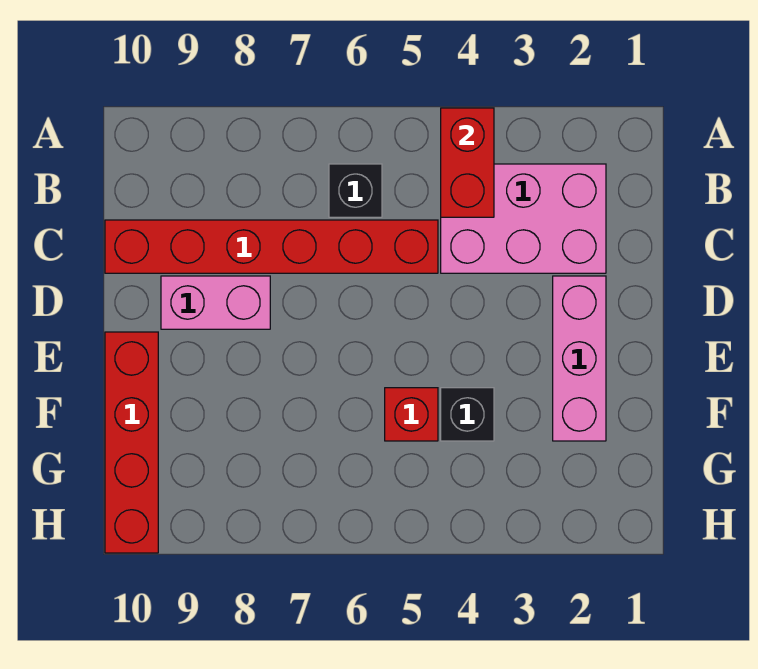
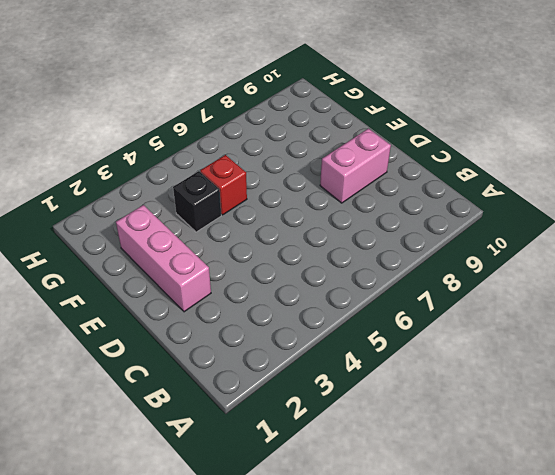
none -> pink brick B2:C4 level 1
none -> black brick B6 level 1

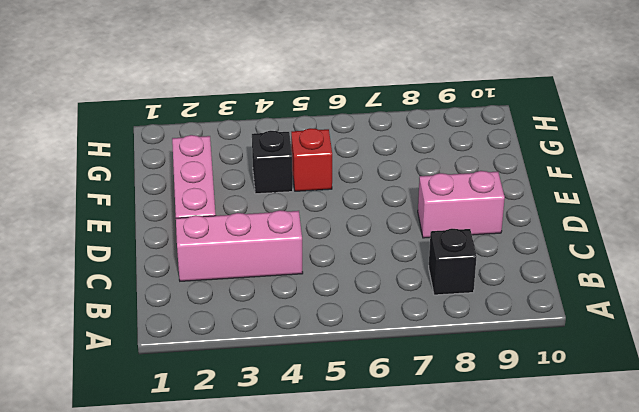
black brick B8 level 1 -> black brick B6 level 1
pink brick C2:C4 level 1 -> pink brick B2:C4 level 1
none -> red brick C5:C10 level 1
none -> red brick E10:H10 level 1

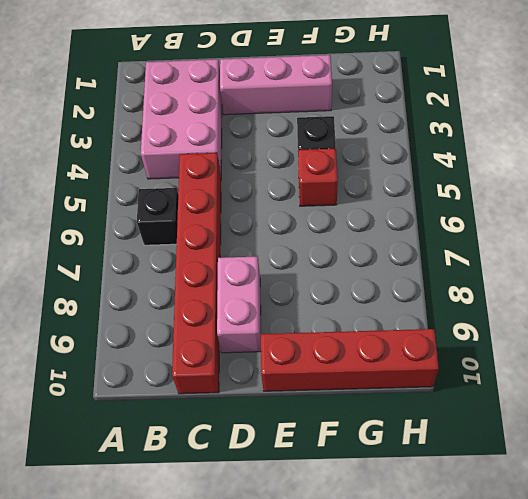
none -> red brick A4:B4 level 2

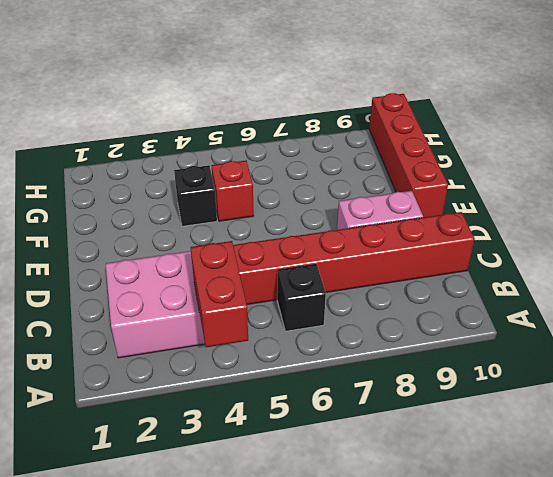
none -> pink brick D2:F2 level 1

